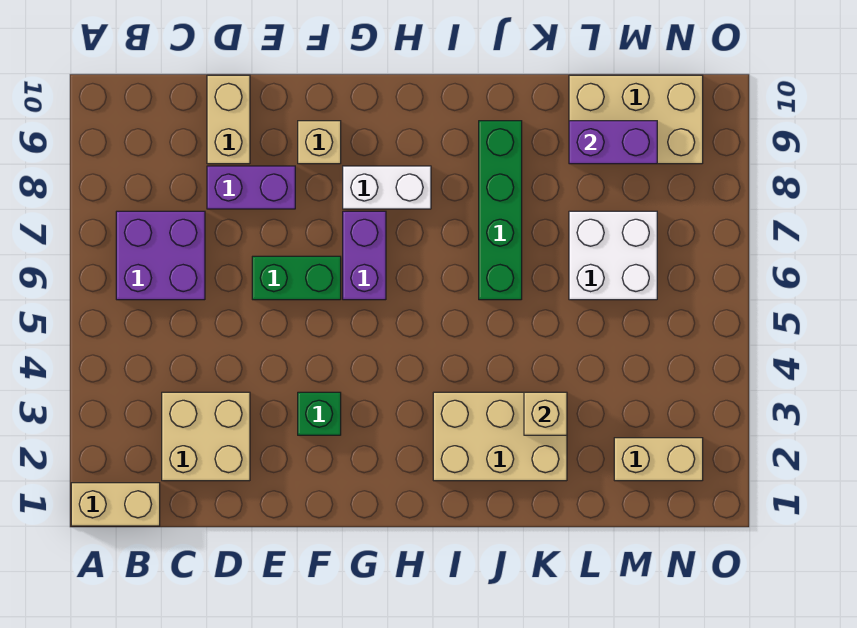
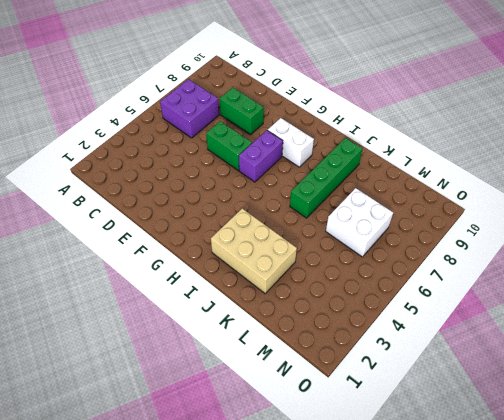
green brick D8:E8 level 1 -> purple brick D8:E8 level 1
none -> tan brick A1:B1 level 1
none -> tan brick C2:D3 level 1
none -> tan brick D9:D10 level 1

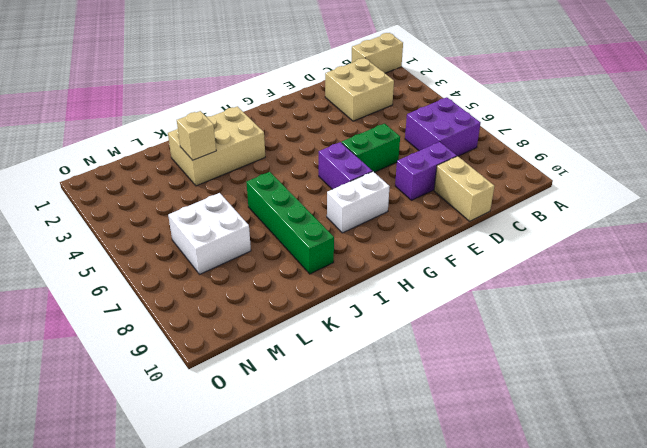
none -> green brick F3 level 1
none -> tan brick F9 level 1
none -> tan brick L9:N10 level 1

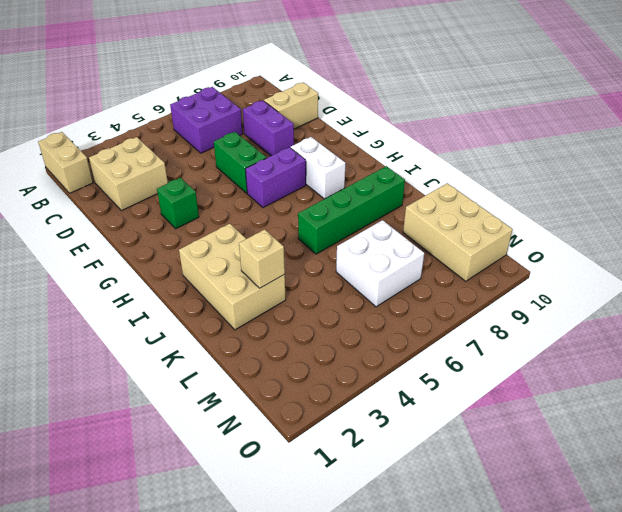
none -> tan brick F9 level 1
none -> tan brick M2:N2 level 1
none -> purple brick L9:M9 level 2

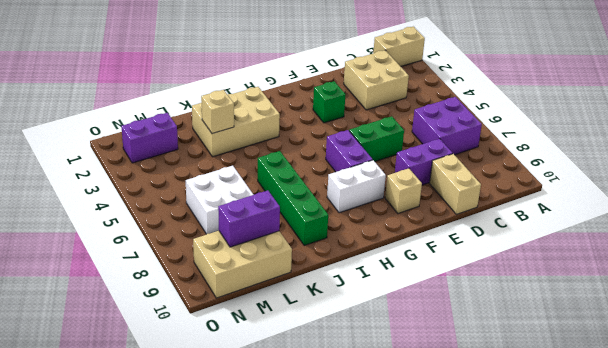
purple brick M2:N2 level 1 -> tan brick M2:N2 level 1

